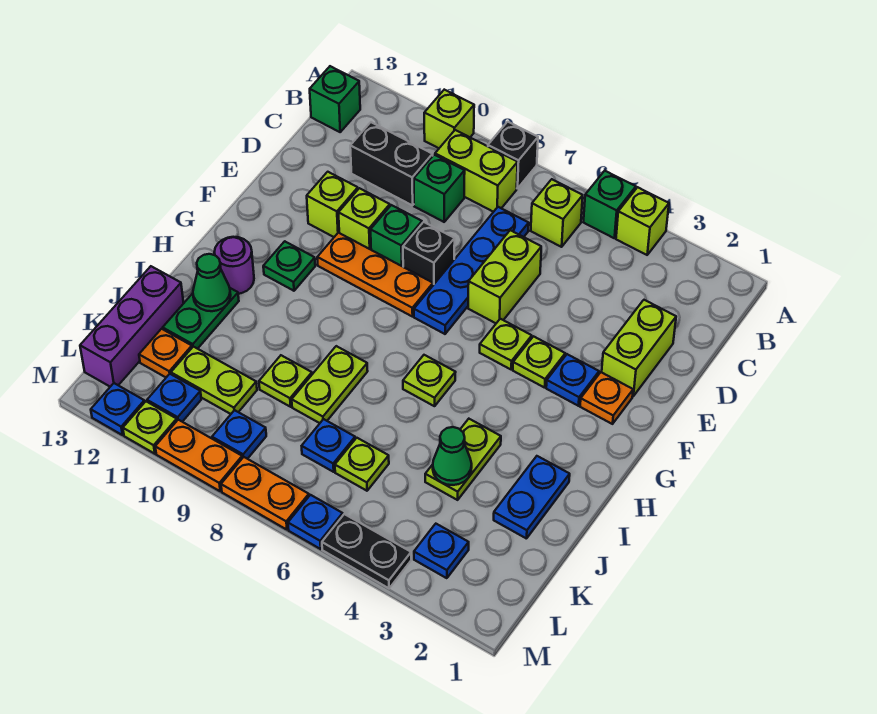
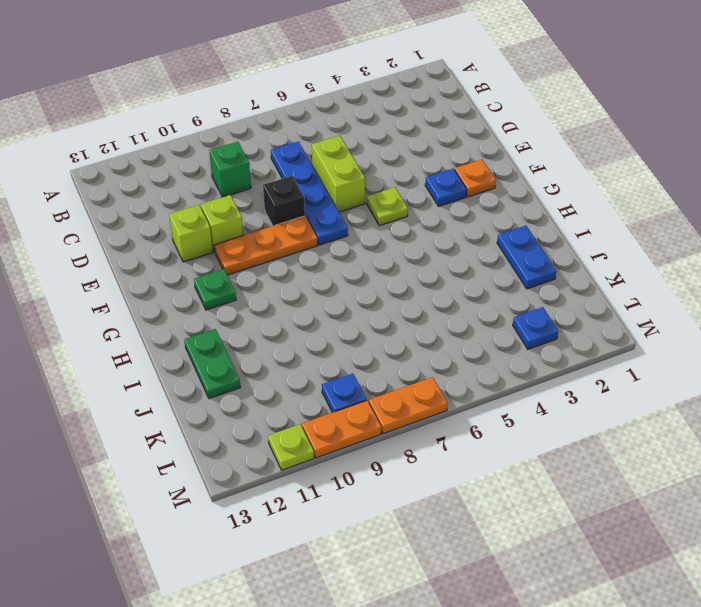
none -> lime brick A4 level 1
none -> green brick A5 level 1
none -> black brick A8 level 1
none -> lime brick A10 level 1

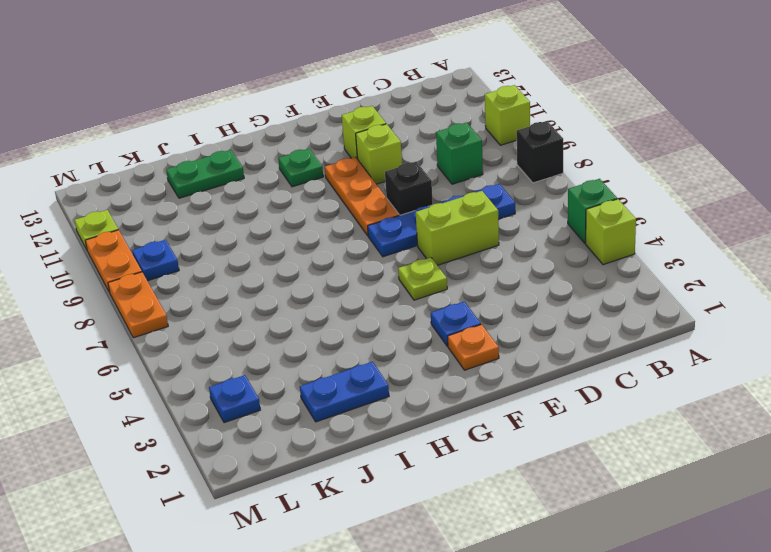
none -> lime brick B6 level 1
none -> lime brick B8:B9 level 1
none -> green brick B13 level 1
none -> black brick C10:C11 level 1

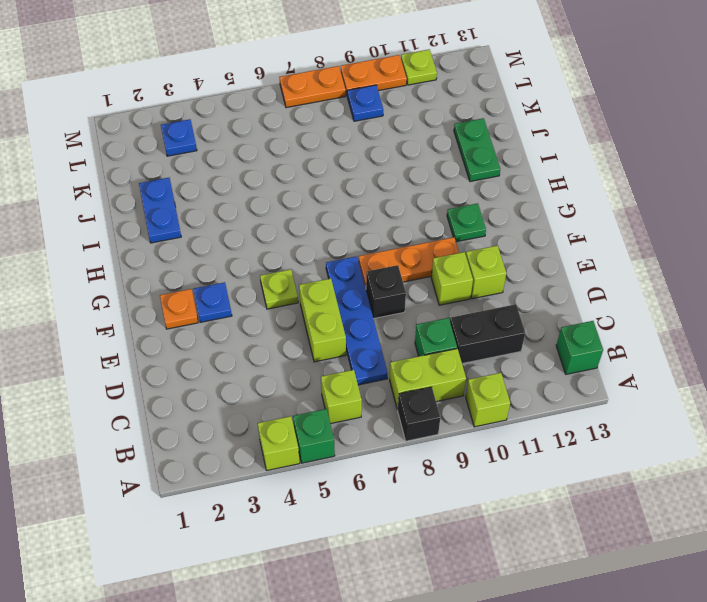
none -> lime brick D2:E2 level 1
none -> green brick E9 level 1
none -> lime plate F4 level 1
none -> lime plate H6 level 1

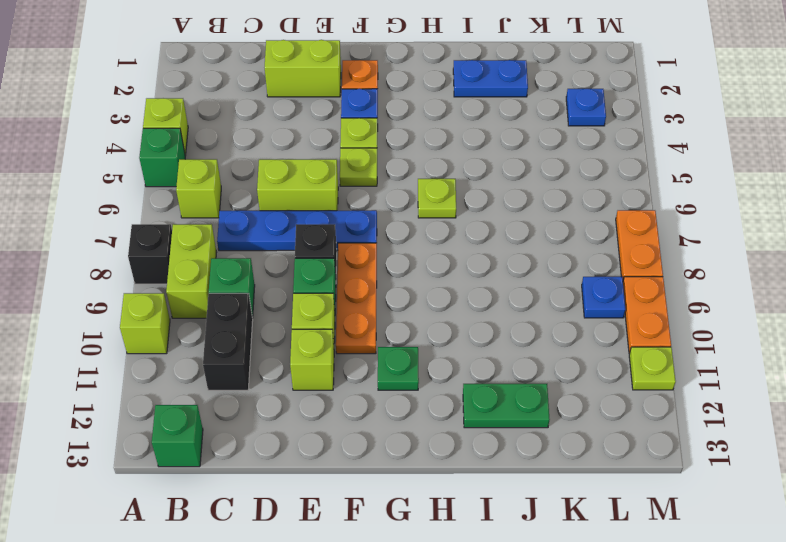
none -> purple round brick H12 level 1
none -> lime plate I4:J4 level 1
none -> lime plate I8:J8 level 1
none -> lime plate J9 level 1

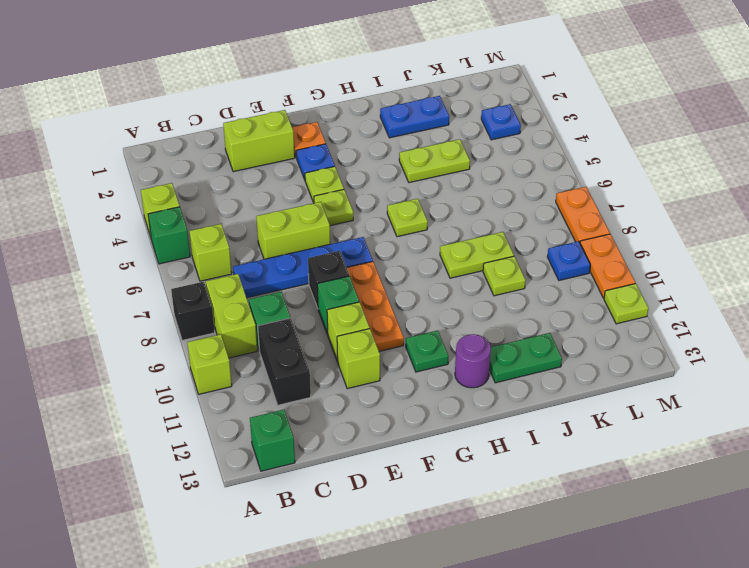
none -> purple brick J13:L13 level 1
none -> lime plate K6 level 1
none -> blue plate K7 level 1
none -> lime plate K10:K11 level 1

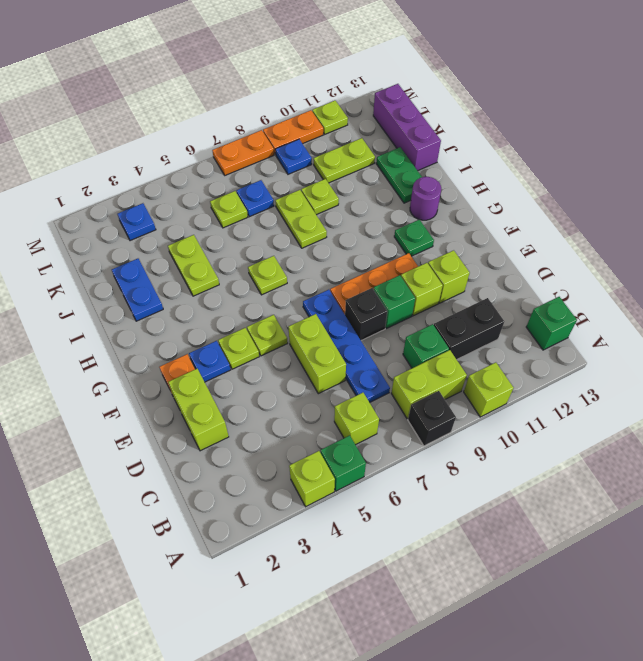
none -> orange plate K12 level 1
none -> blue plate L11 level 1
none -> black plate M4:M5 level 1
none -> blue plate M6 level 1

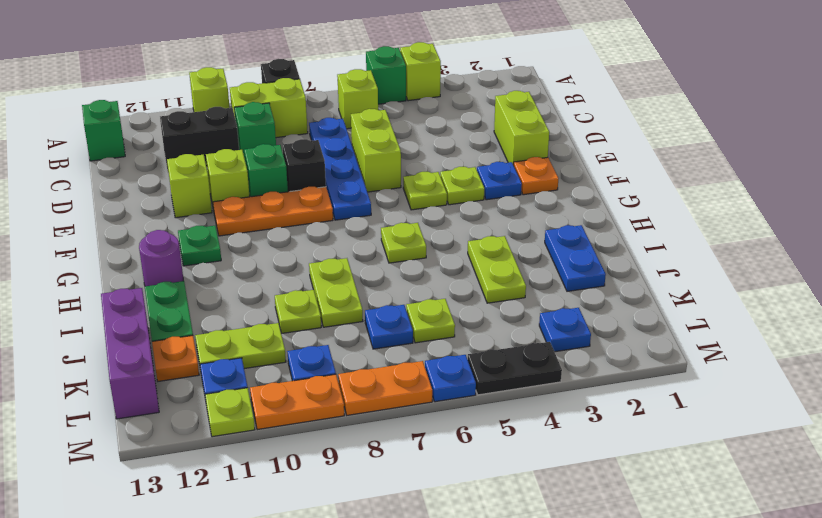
none -> blue plate M12 level 1
none -> green cone I12 level 2
none -> green cone J4 level 2

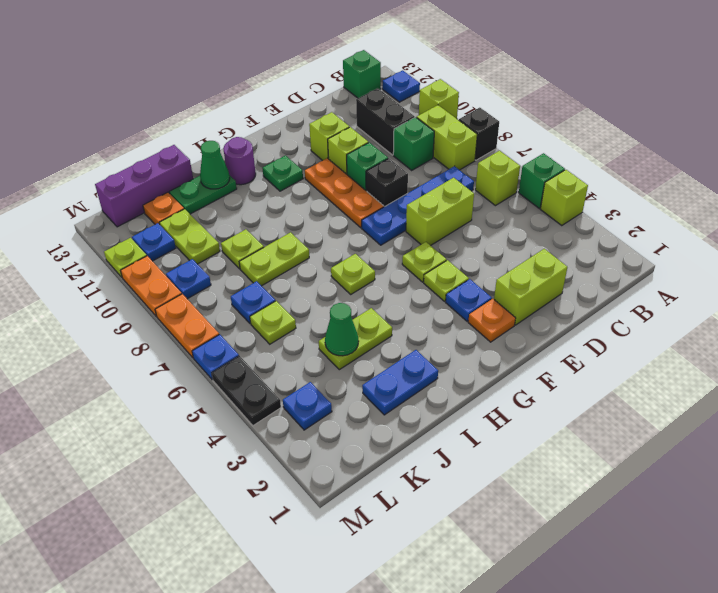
blue plate A12 level 1 -> blue plate M12 level 1

